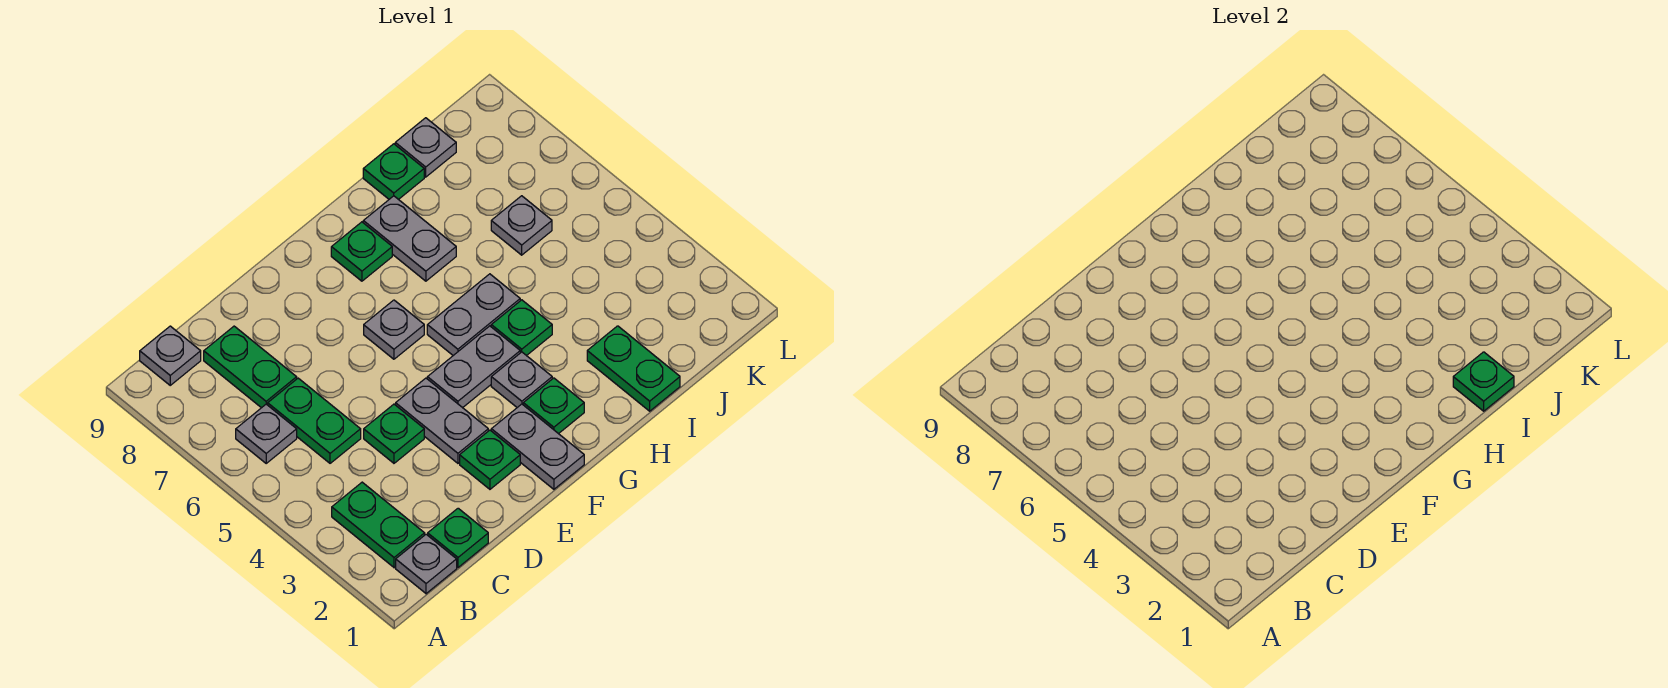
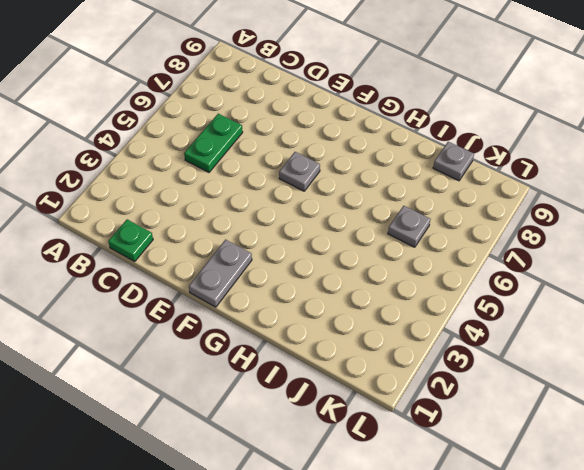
none -> grey plate B1 level 1
none -> green plate B2:B3 level 1
none -> grey plate B6 level 1

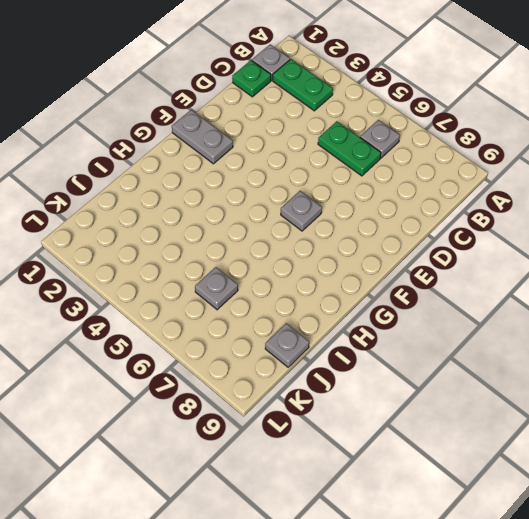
none -> grey plate B9 level 1
none -> green plate C7:C8 level 1
none -> green plate D4 level 1

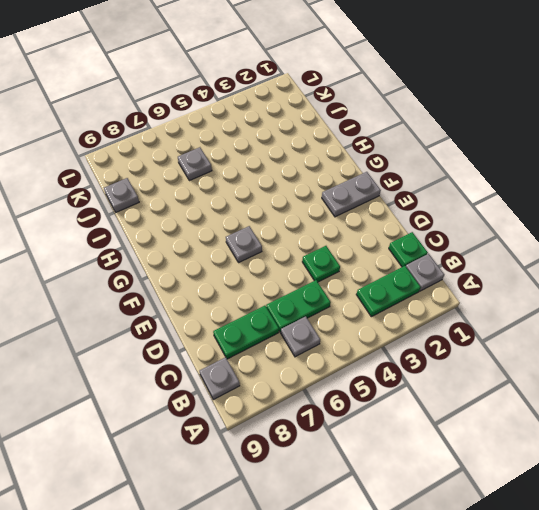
none -> green plate E2 level 1
none -> grey plate E3:E4 level 1
none -> grey plate F4:G4 level 1

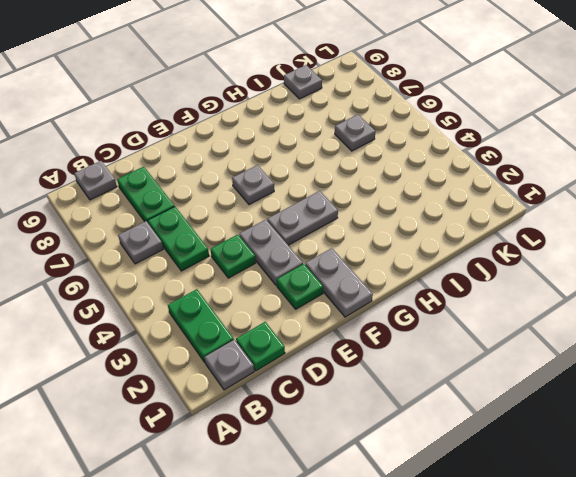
none -> green plate G2 level 1
none -> grey plate G3 level 1
none -> grey plate G5:H5 level 1

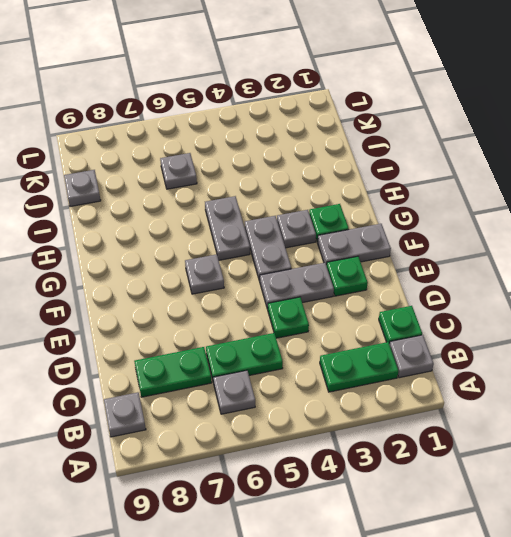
none -> green plate G8 level 1
none -> green plate H4 level 1
none -> grey plate H7:H8 level 1

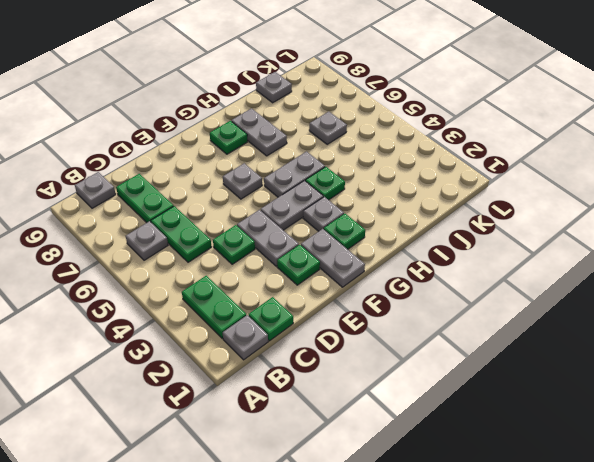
none -> green plate I1:I2 level 1
none -> green plate I9 level 1
none -> green plate I1 level 2

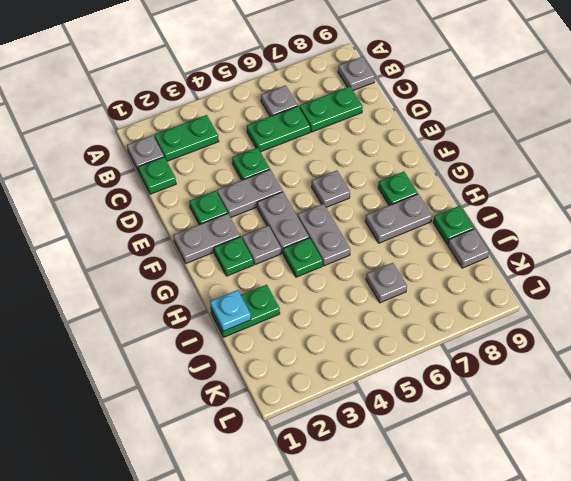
cyan plate I1 level 2 -> green plate I1 level 2

